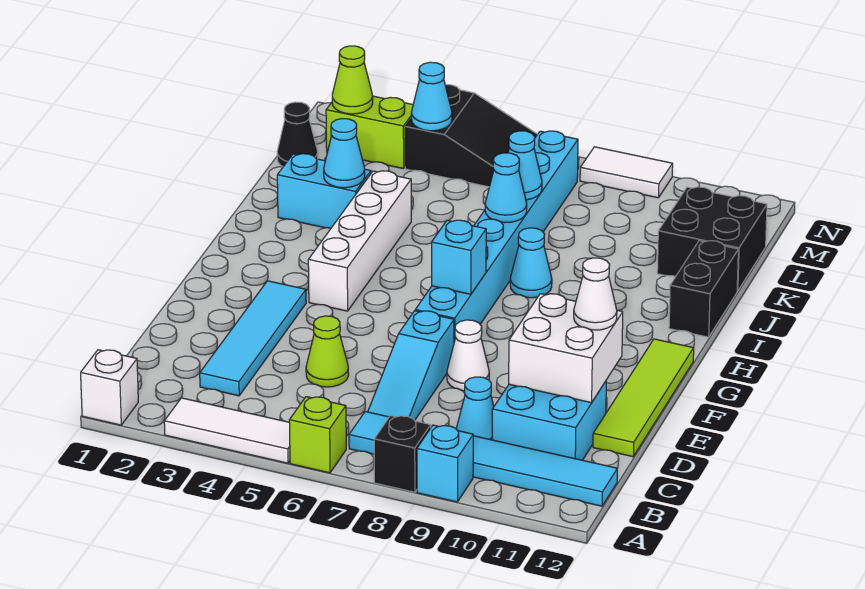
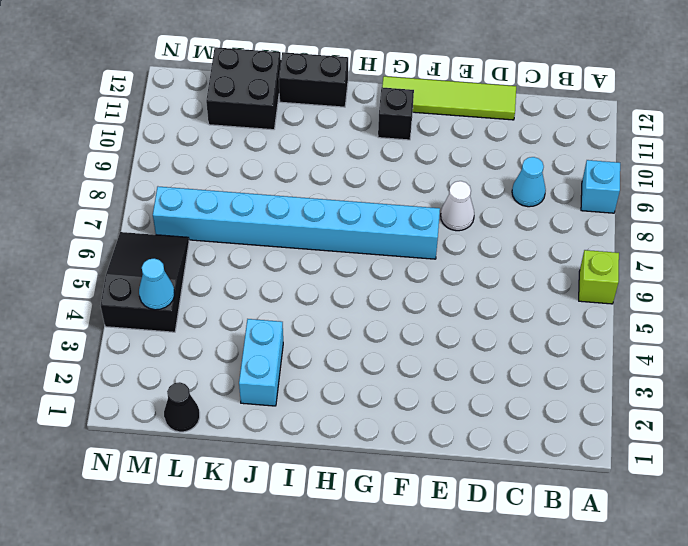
black brick G11 level 1 -> black brick A8 level 1
none -> white brick A1 level 1
none -> white tile A3:A5 level 1
none -> cyan tile B7:B12 level 1
none -> cyan tile C3:F3 level 1

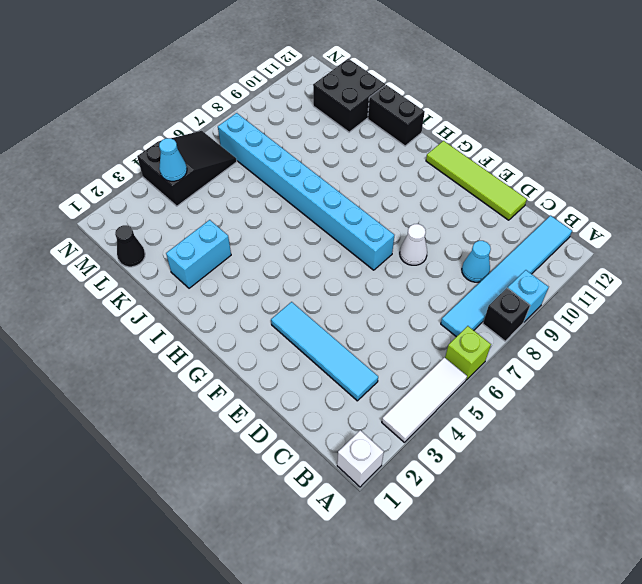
none -> cyan slope C7:E7 level 1 top E
none -> cyan brick C10:D11 level 1
none -> lime cone D5 level 1
none -> white brick G4:J4 level 1

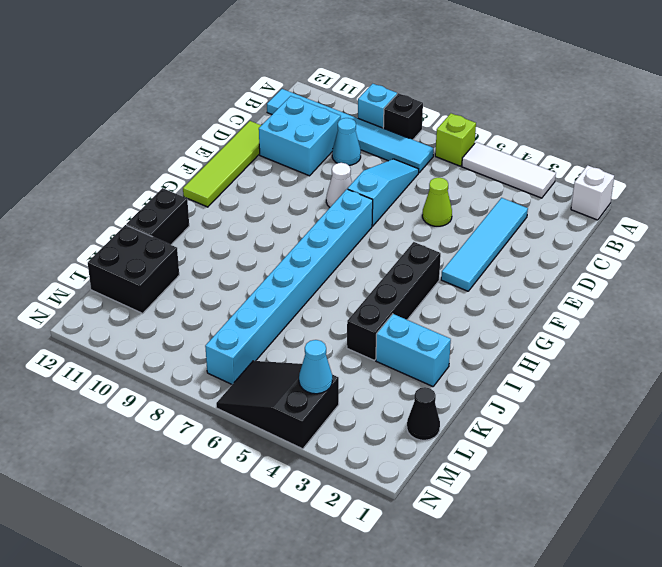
black brick G4:J4 level 1 -> white brick G4:J4 level 1
none -> cyan cone I8 level 1
none -> lime brick M2:M3 level 1
none -> white tile N8:N9 level 1
none -> white brick D10:E11 level 2

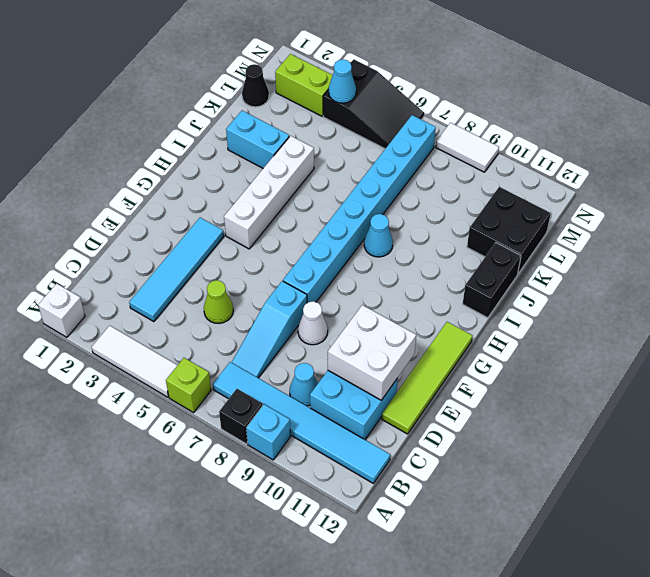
none -> cyan brick G7 level 2
none -> cyan cone J3 level 2
none -> cyan cone J7 level 2
none -> cyan cone K7 level 2

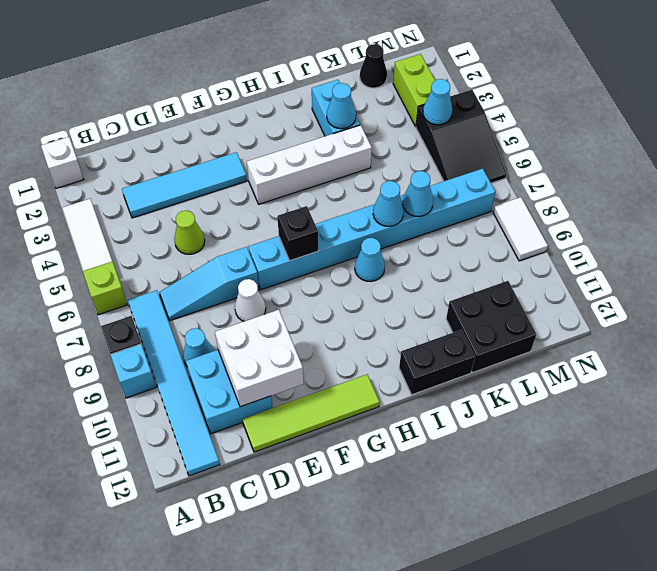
black brick G7 level 2 -> cyan brick G7 level 2
none -> lime cone M2 level 2
none -> white cone E11 level 3

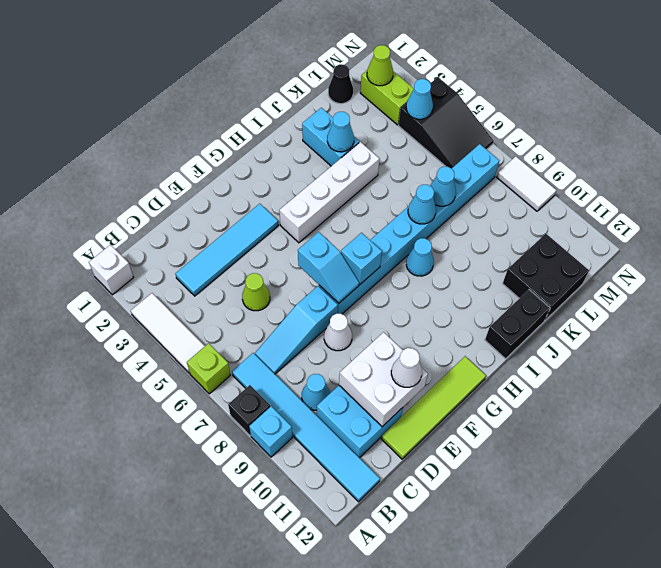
cyan slope F6:F7 level 2 top 6 -> none

